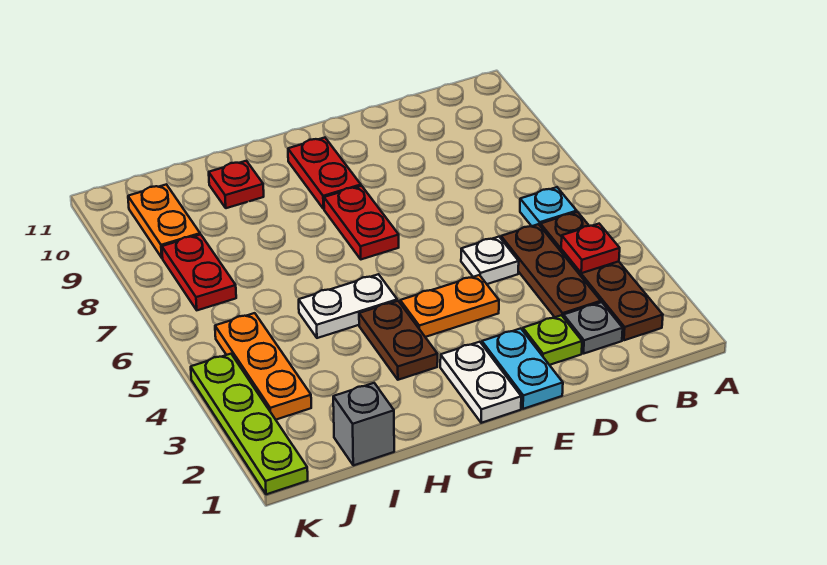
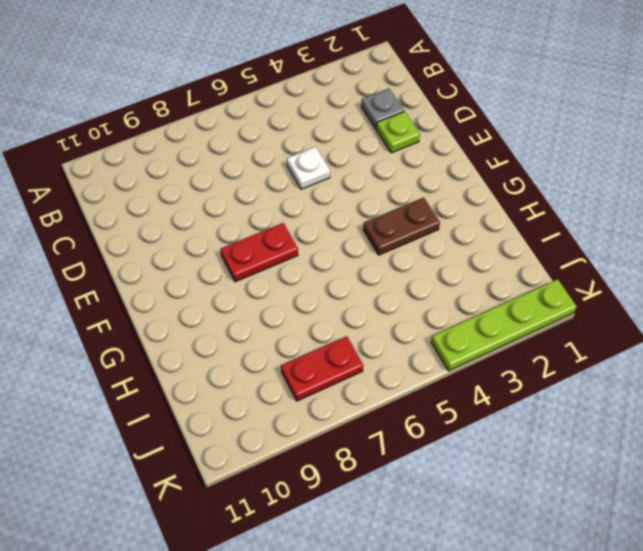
none -> brown plate B2:B5 level 1
none -> cyan plate B6 level 1
none -> brown plate C3:C5 level 1

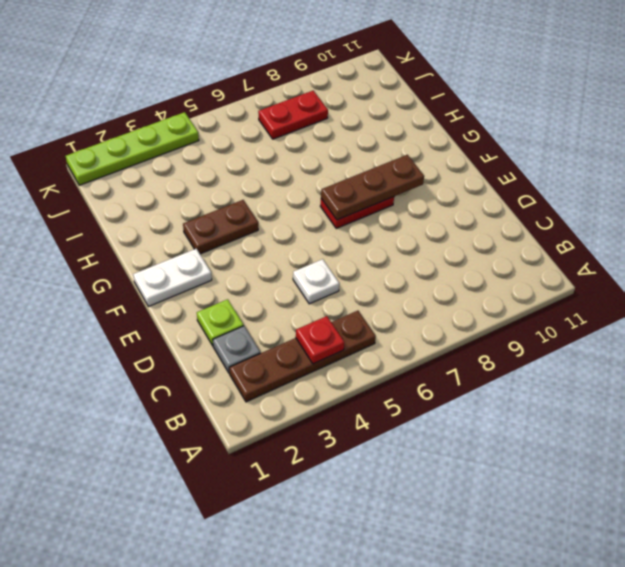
brown plate F7:F9 level 2 -> brown plate C3:C5 level 1
none -> cyan plate B6 level 1
none -> cyan plate E1:E2 level 1
none -> orange plate E4:F4 level 1

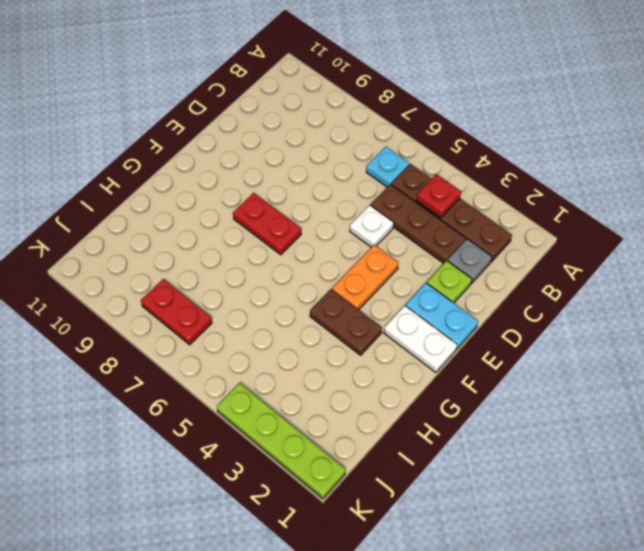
none -> red plate F9:F10 level 1
none -> white plate G5:H5 level 1
none -> red plate H10 level 1

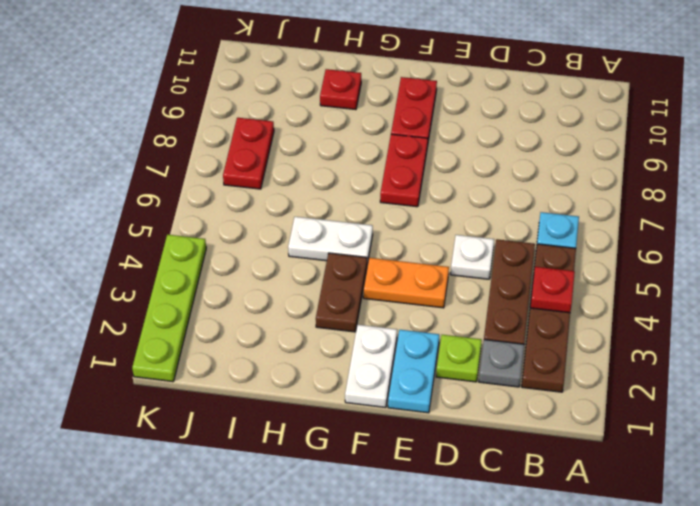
none -> grey brick I1 level 1
none -> orange plate J3:J5 level 1
none -> orange plate J9:J10 level 1

